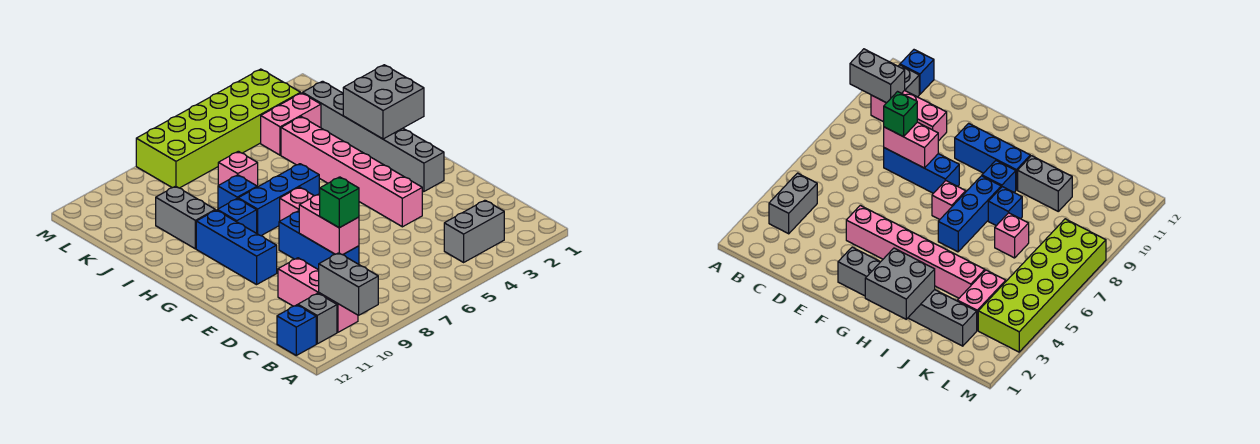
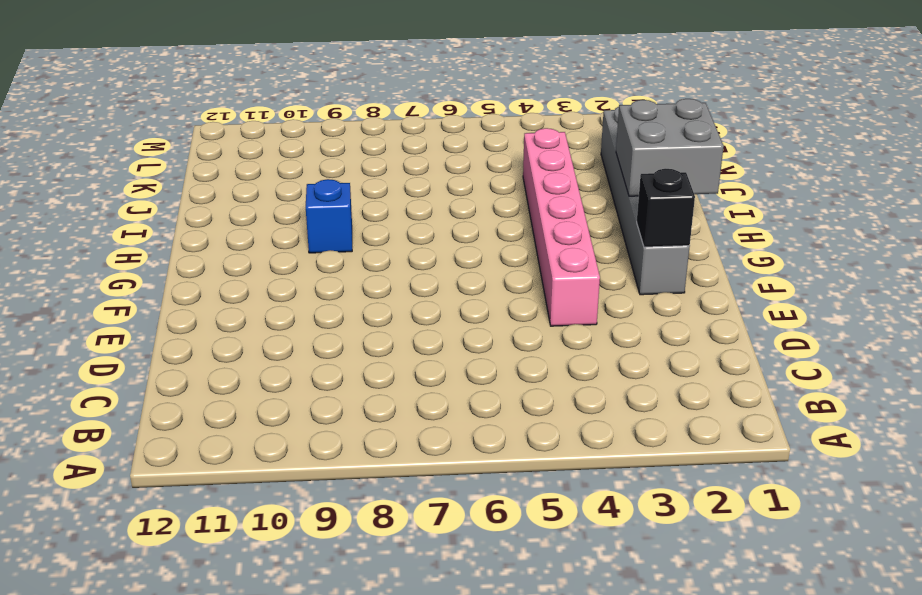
black brick F2 level 2 -> none
none -> grey brick B3:B4 level 1
none -> pink brick B10:D10 level 1
none -> grey brick B11 level 1

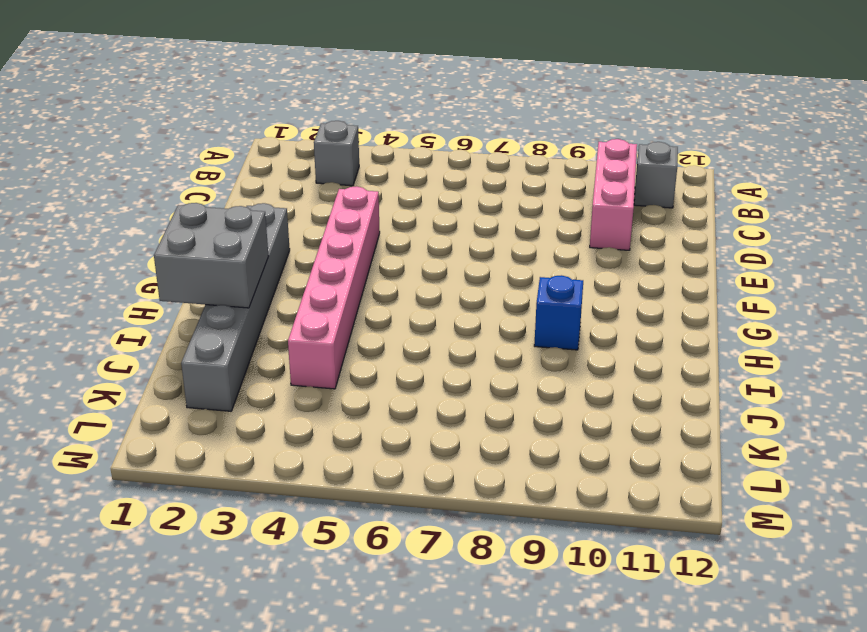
grey brick B3 level 1 -> grey brick B3:B4 level 1
none -> blue brick B12 level 1
none -> blue brick D8:F8 level 1
none -> blue brick F10:H10 level 1

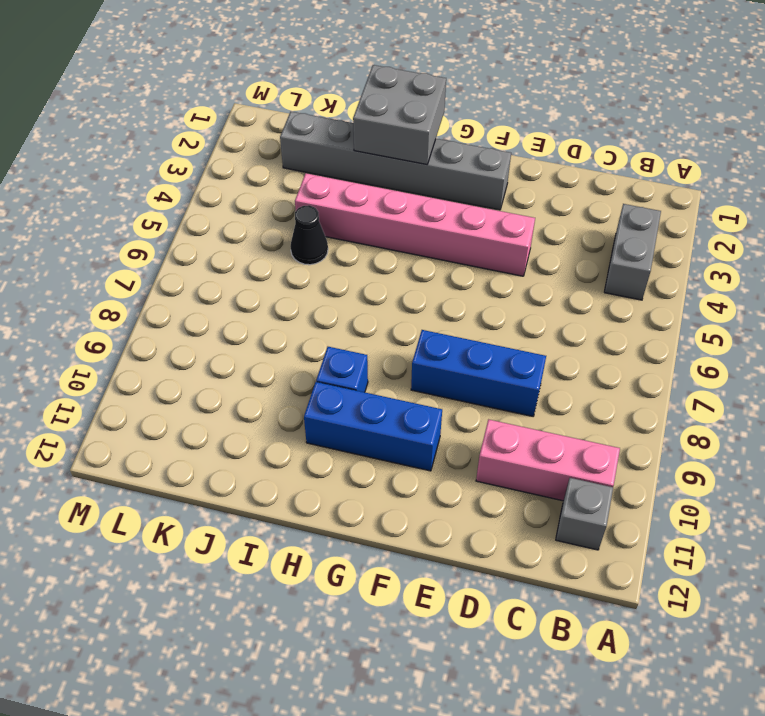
black cone J5 level 1 -> none
none -> blue brick B12 level 1
none -> pink brick G7 level 1
none -> blue brick H6:H8 level 1

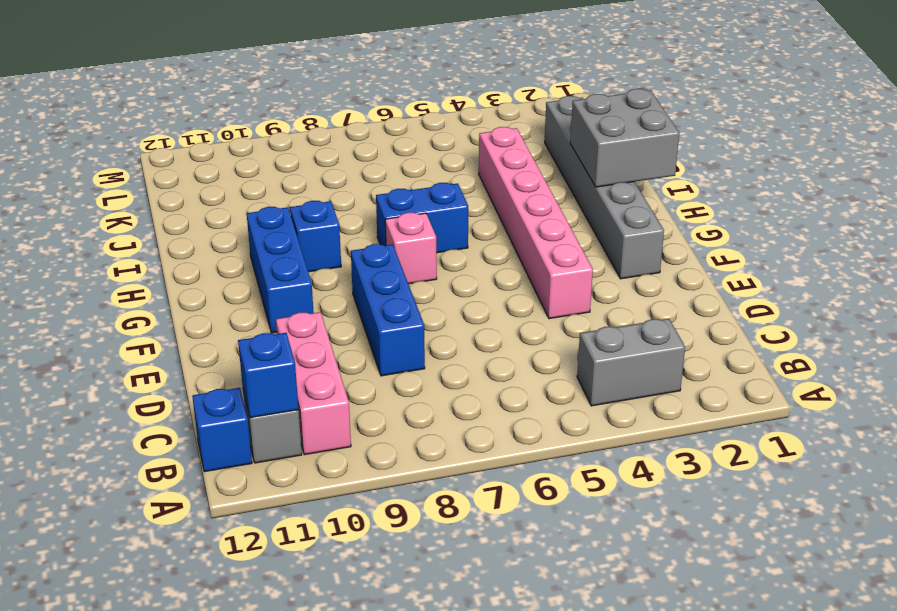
blue brick B11 level 2 -> blue brick I8 level 1
blue brick H6:H7 level 1 -> blue brick H6:H8 level 1
none -> grey brick I10:J10 level 1
none -> pink brick J7 level 1
none -> pink brick K3:K4 level 1

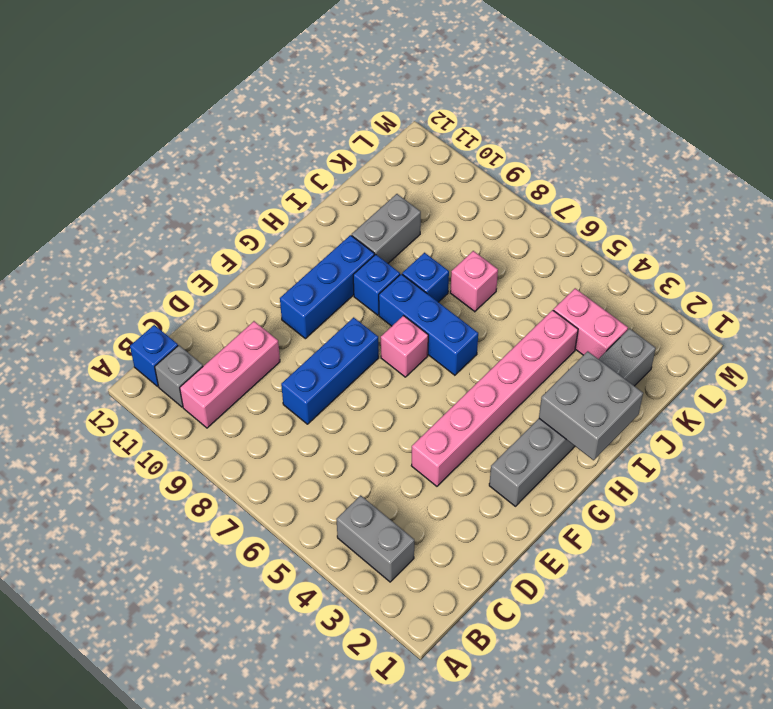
none -> lime brick L3:M8 level 1
none -> grey brick A10:B10 level 2
none -> pink brick D8:E8 level 2

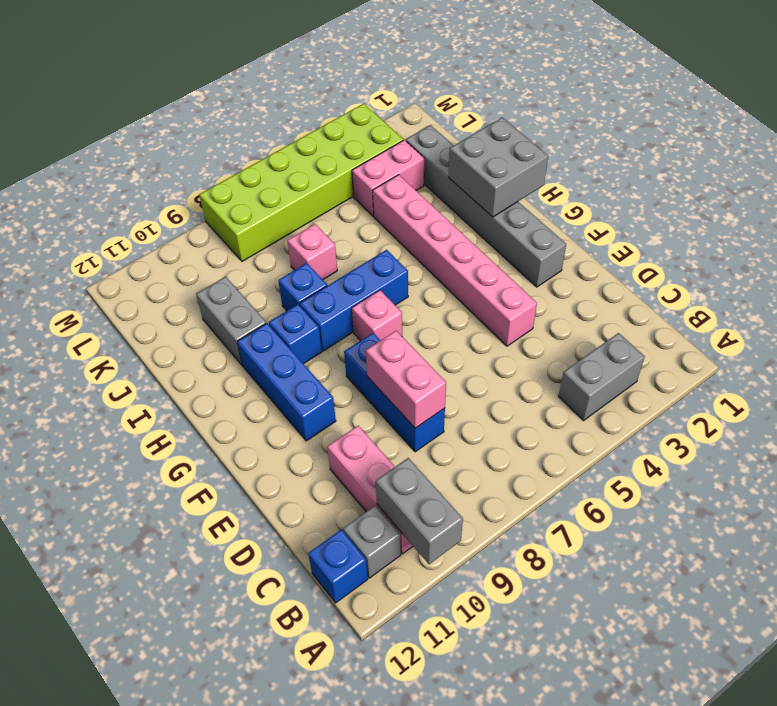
none -> green brick D8 level 3

